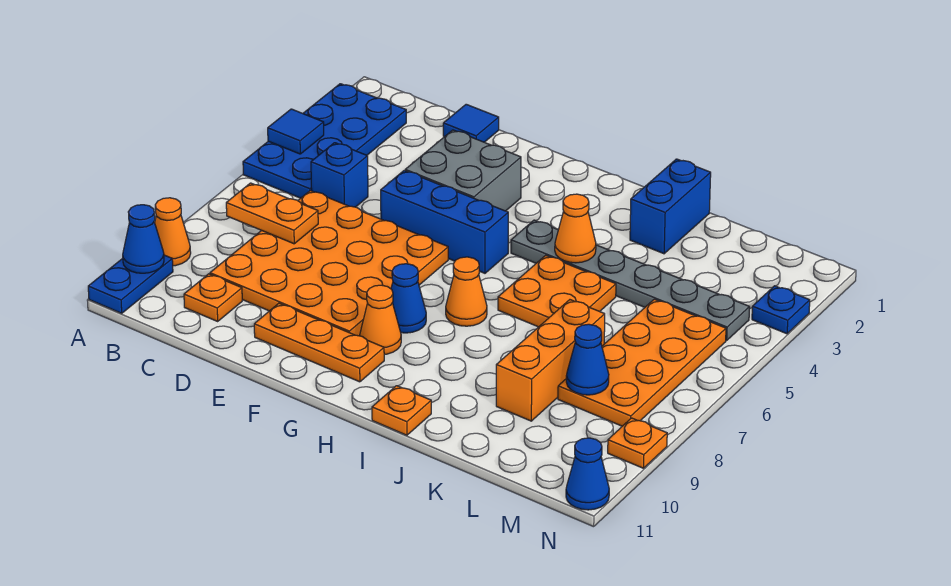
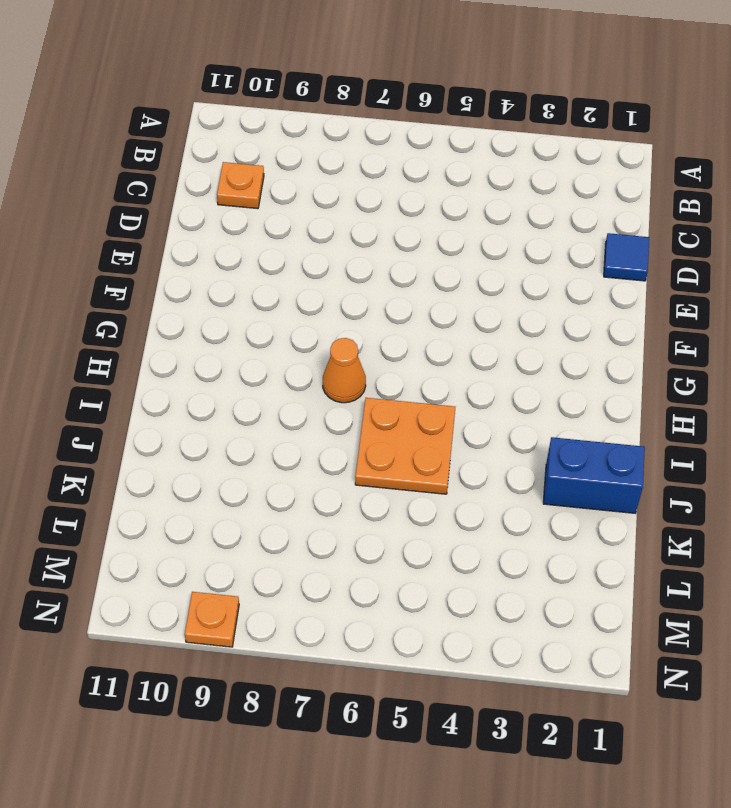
none -> blue plate A2:B5 level 1
none -> orange cone A9 level 1
none -> blue plate A10:A11 level 1

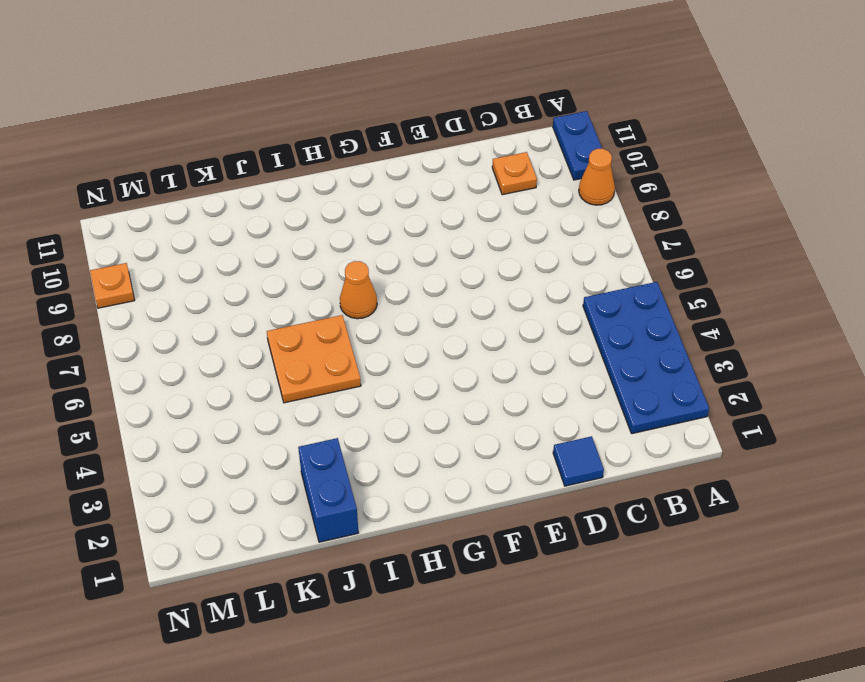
none -> blue brick C5 level 1
none -> orange plate C6:F9 level 1
none -> grey brick E3:F4 level 1

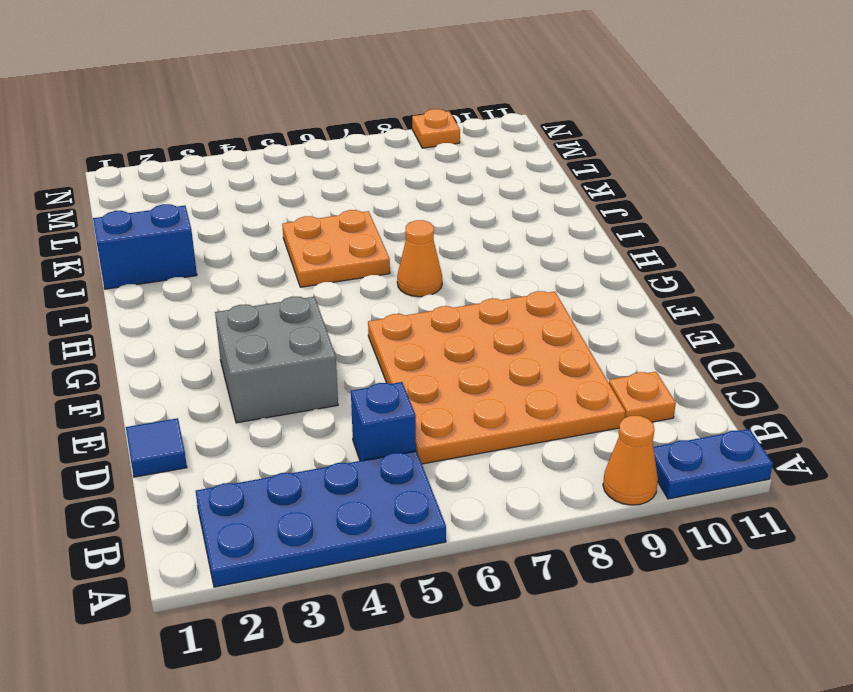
none -> blue brick E5:G5 level 1
none -> orange plate E10:G10 level 1
none -> blue cone G8 level 1

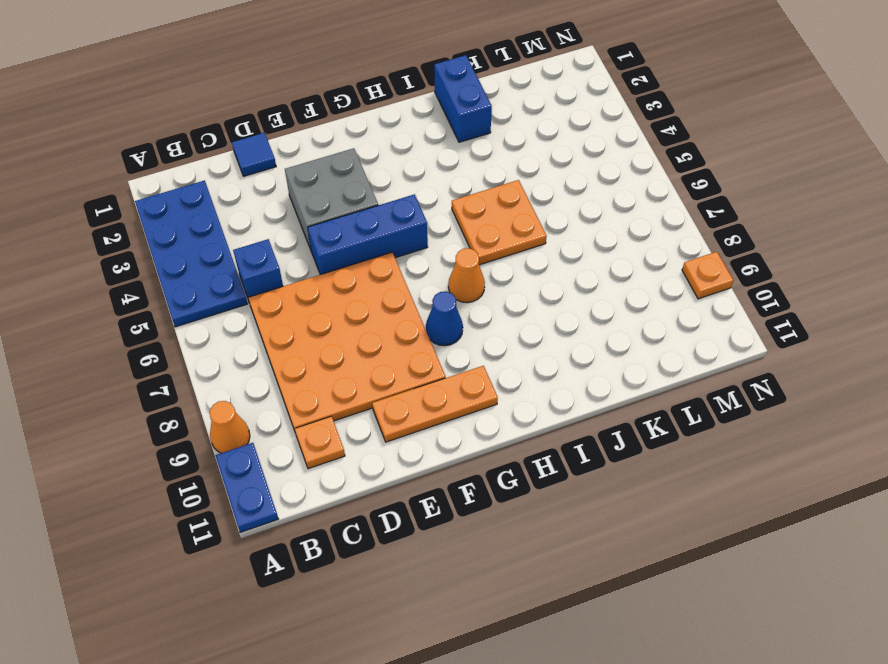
none -> orange cone G9 level 1
none -> grey plate H4:M4 level 1
none -> orange plate I11 level 1

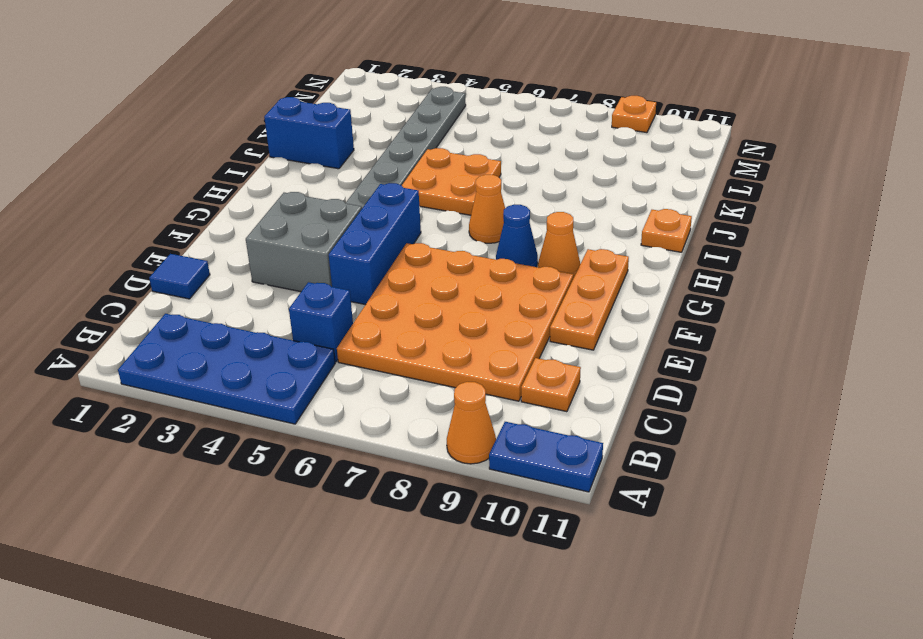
none -> orange brick K7:K9 level 1
none -> orange plate L5:M8 level 1
none -> blue plate N3 level 1

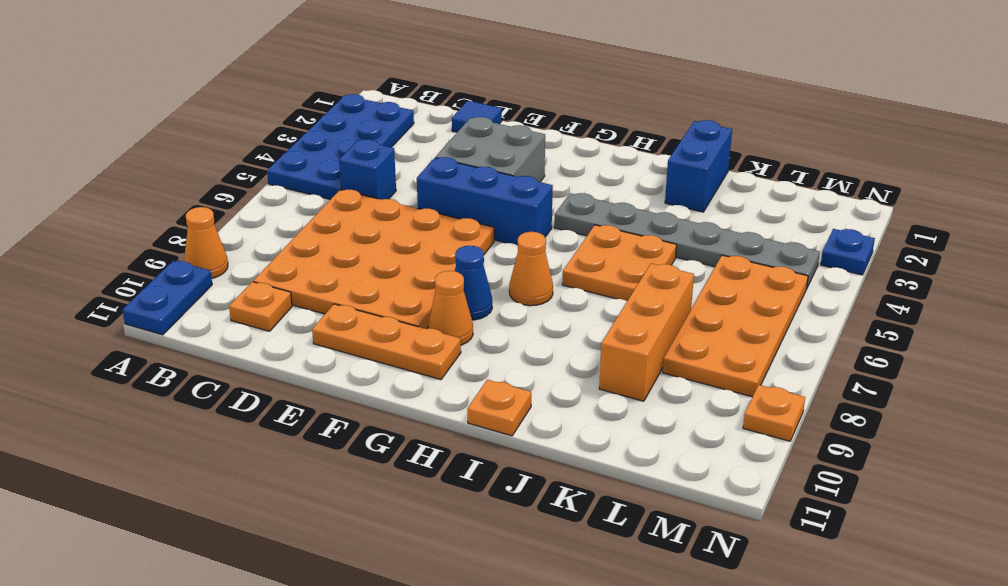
none -> blue cone N11 level 1
none -> blue tile A4 level 2
none -> blue cone A10 level 2

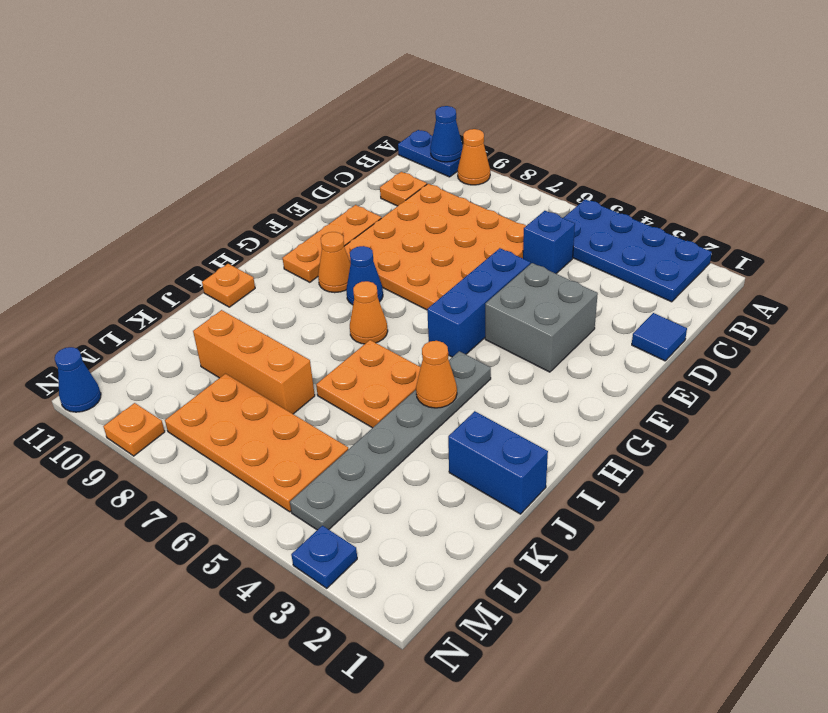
none -> blue tile A4 level 2
none -> orange plate B7:C7 level 2
none -> blue cone L8 level 2

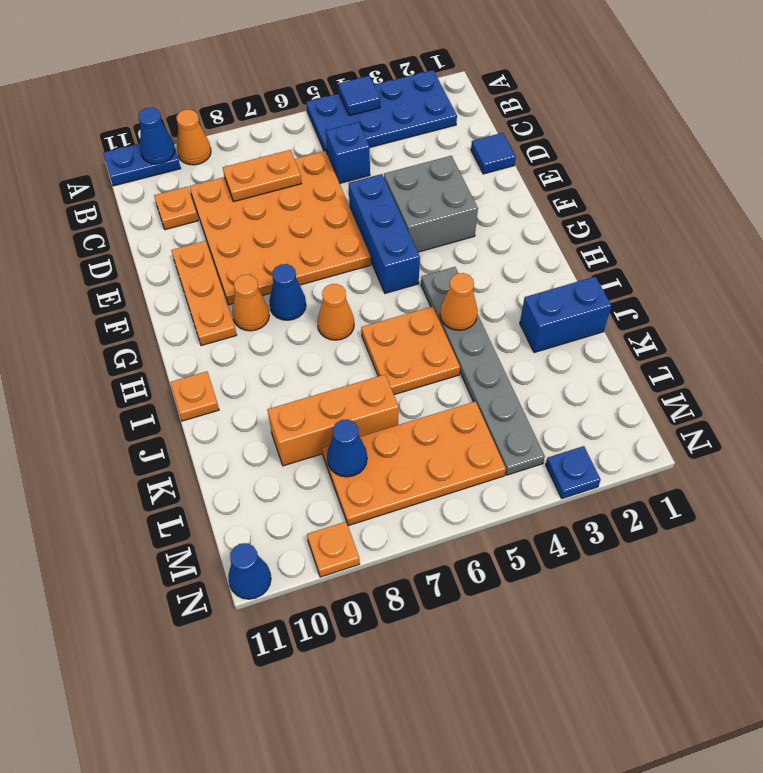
orange plate C7:C8 level 2 -> orange plate B7:C7 level 2

